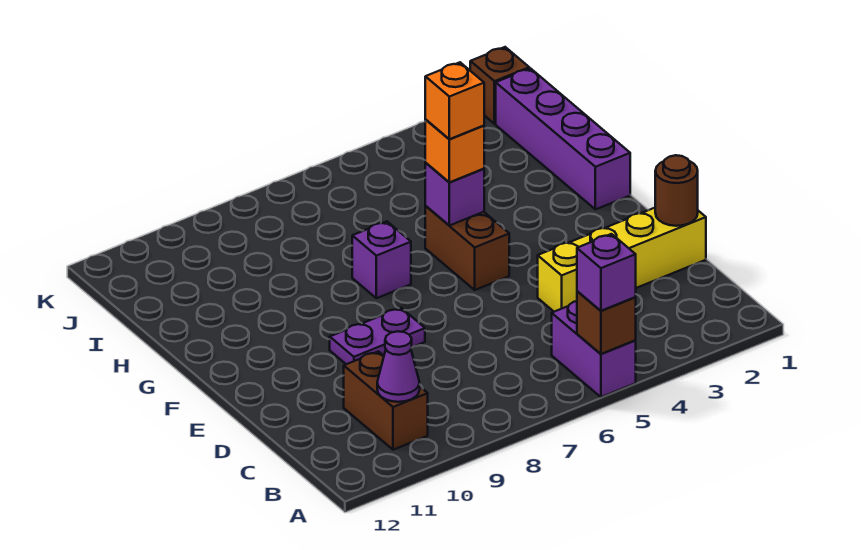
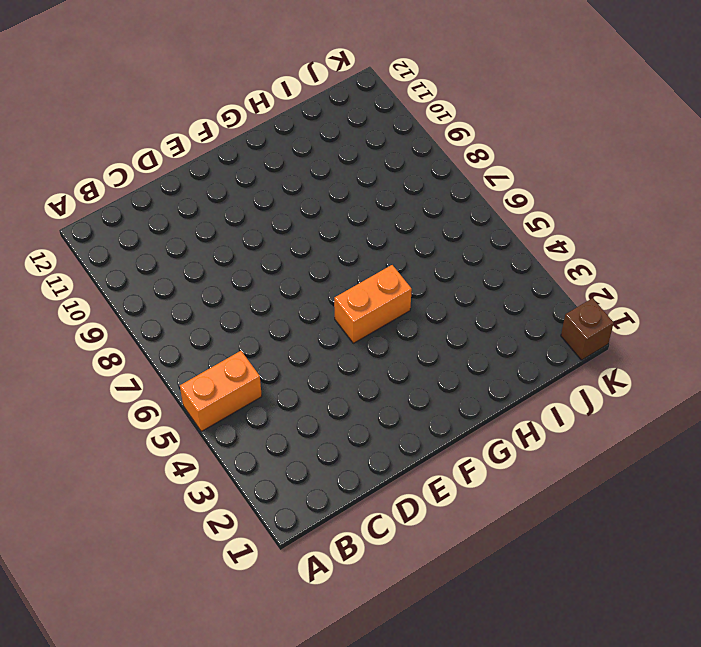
orange brick A5:B5 level 1 -> purple brick A5:B5 level 1
orange brick F5:G5 level 1 -> brown brick F5:G5 level 1
none -> brown brick B10:C10 level 1
none -> yellow brick D1:D4 level 1
none -> purple plate E8:E9 level 1

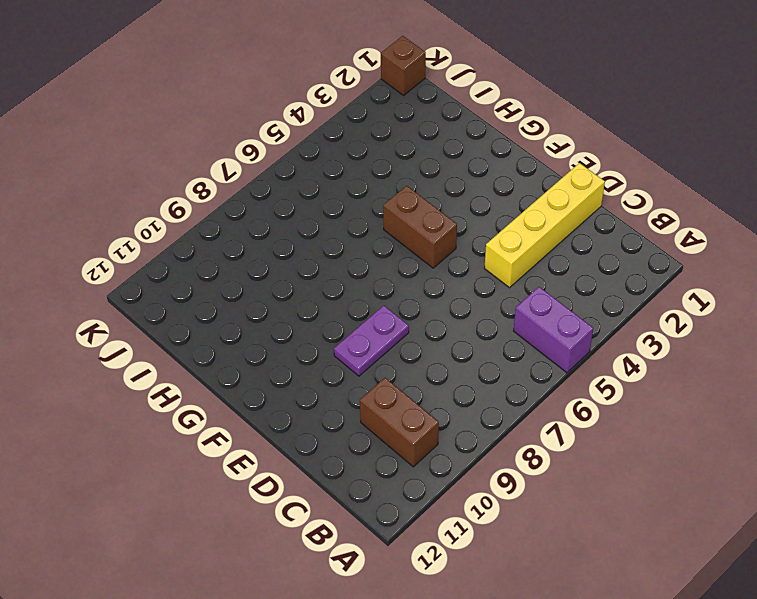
none -> purple brick G1:J1 level 1
none -> purple brick G7 level 1
none -> brown brick A5 level 2

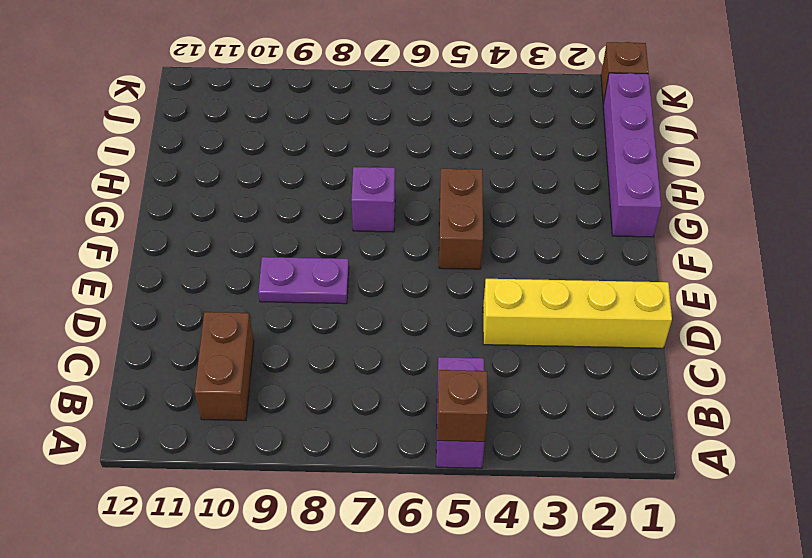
none -> purple cone B10 level 2
none -> brown round brick D1 level 2
none -> purple brick G5 level 2

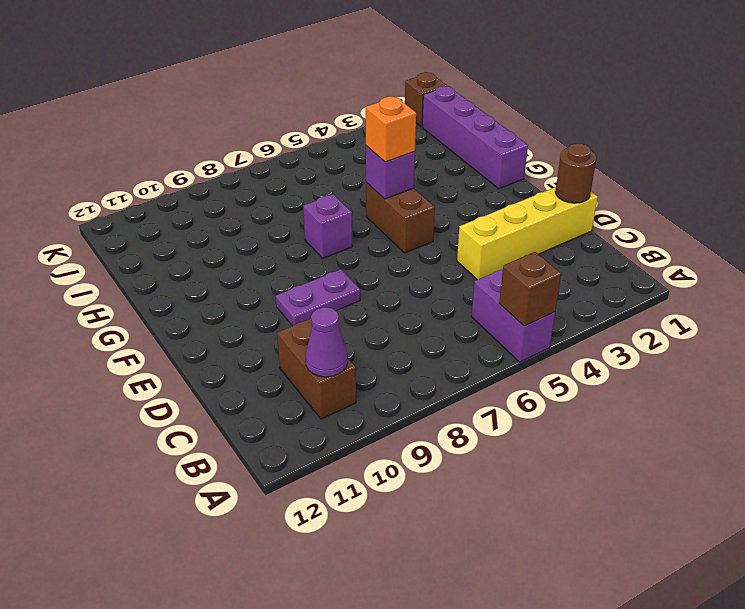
none -> purple brick A5 level 3
none -> orange brick G5 level 4

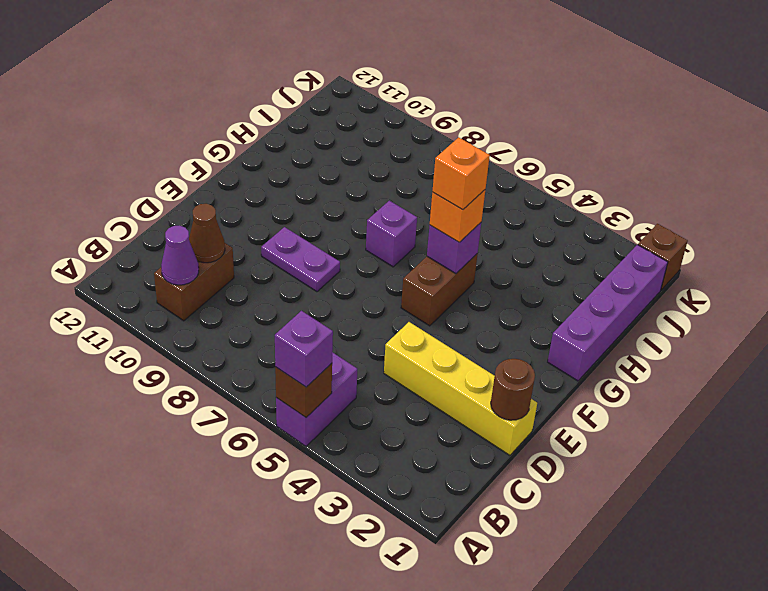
brown cone C10 level 2 -> none

